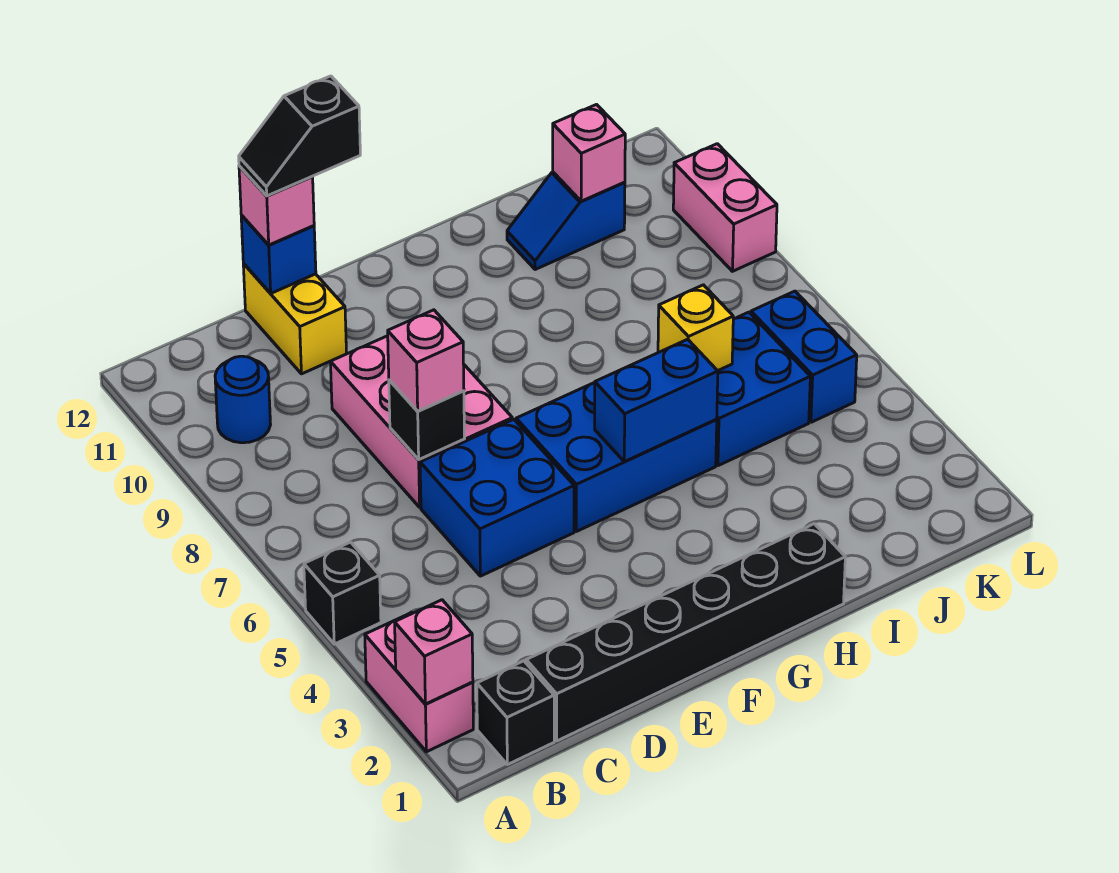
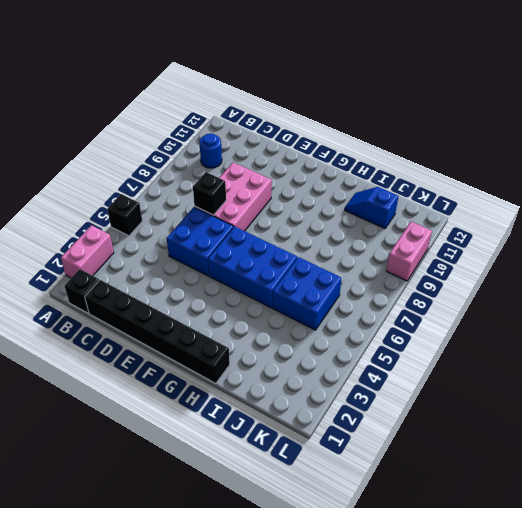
none -> yellow brick D11:D12 level 1
none -> blue brick K5:K6 level 1
none -> pink brick A2 level 2

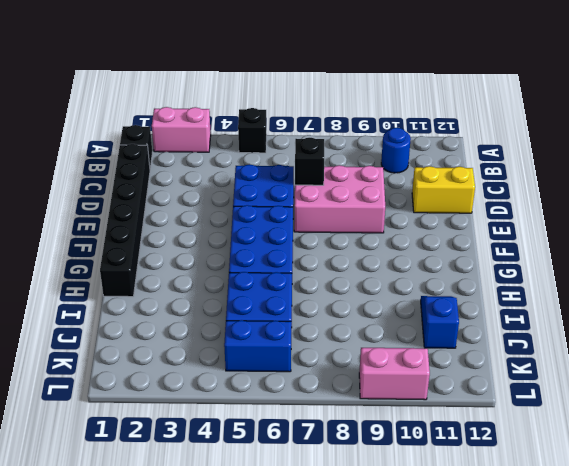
none -> pink brick A2 level 2
none -> blue brick D12 level 2
none -> blue brick G5:H5 level 2

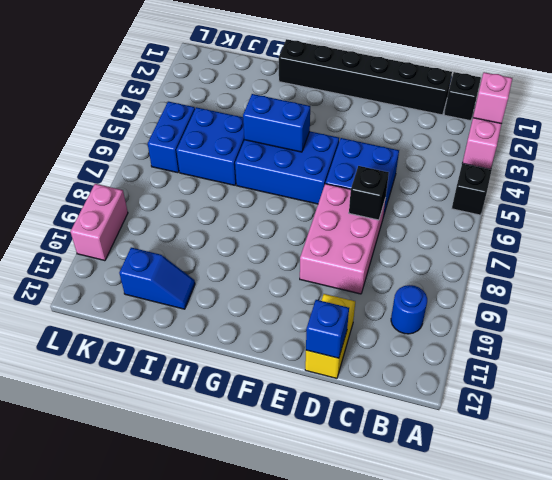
none -> yellow brick I6 level 2
none -> pink brick J11 level 2
none -> pink brick D7 level 3

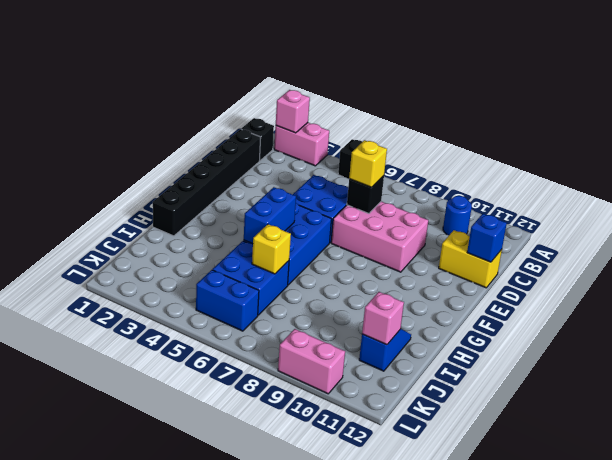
yellow brick D7 level 3 -> pink brick D7 level 3
none -> pink brick D12 level 3
none -> black slope D12:E12 level 4 top E

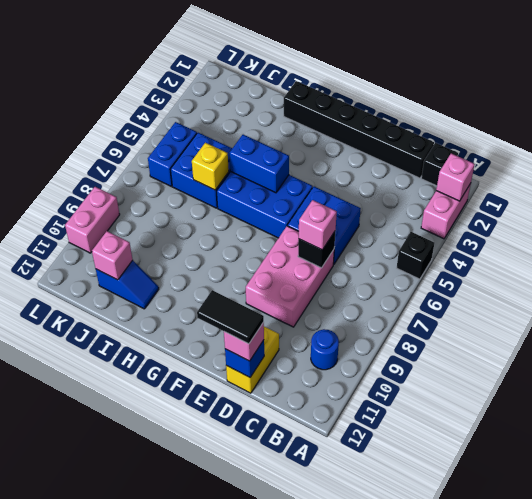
black tile D12:E12 level 4 -> black slope D12:E12 level 4 top E

